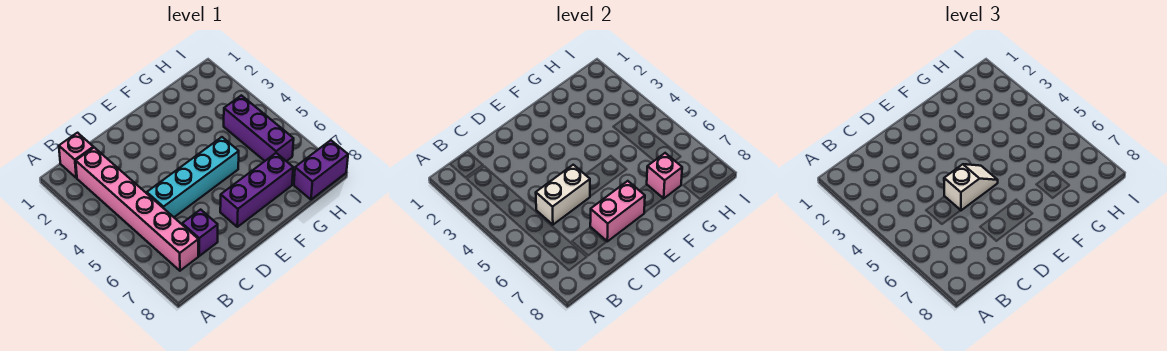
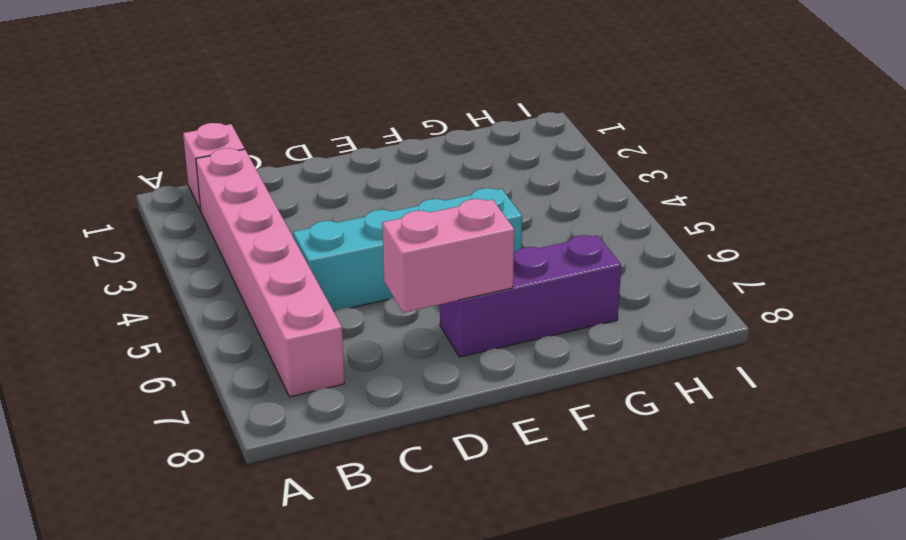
none -> purple brick C7 level 1
none -> purple brick H4:H6 level 1

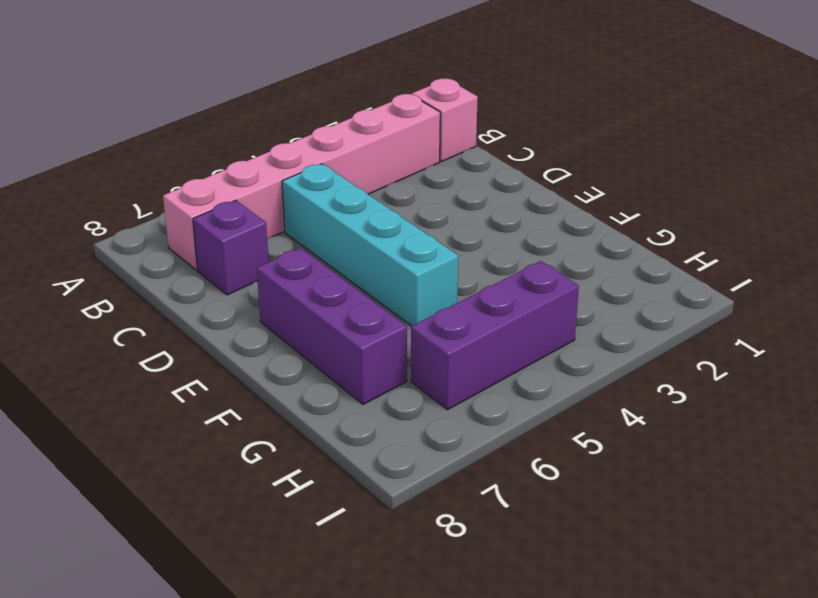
none -> purple brick H8:I8 level 1
none -> white brick C5:D5 level 2

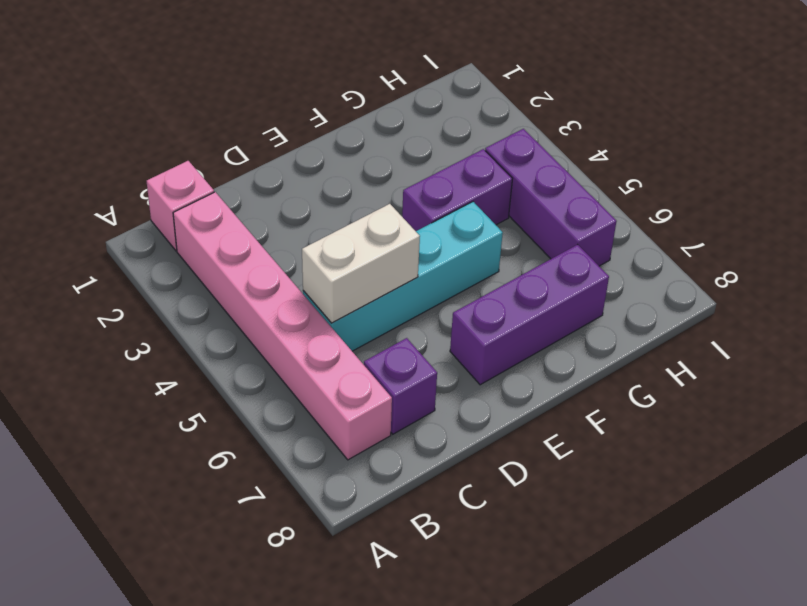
purple brick F4:G4 level 1 -> purple brick H8:I8 level 1
none -> pink brick D7:E7 level 2
none -> pink brick G7 level 2

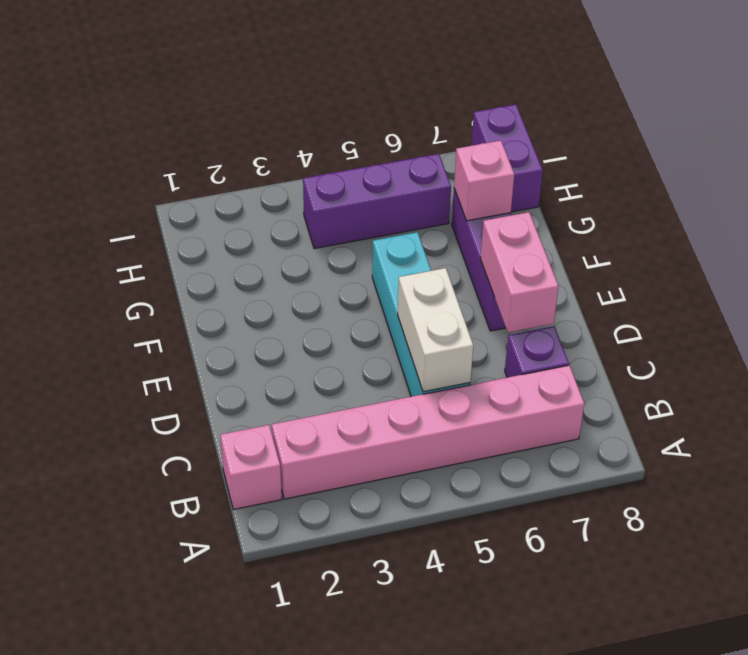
none -> white slope D5:E5 level 3 top D

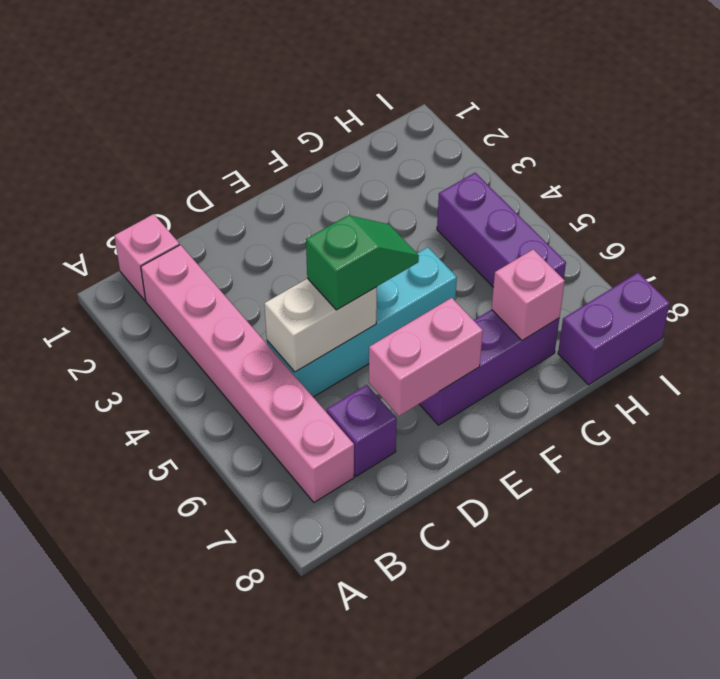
green slope D5:E5 level 3 top D -> white slope D5:E5 level 3 top D

